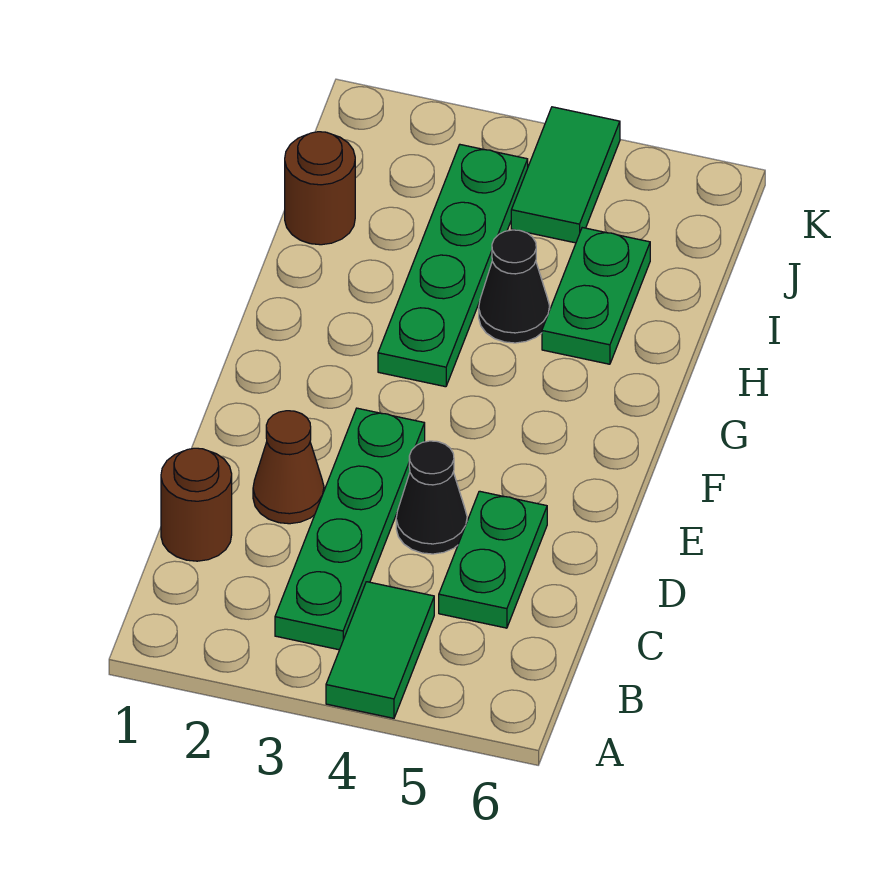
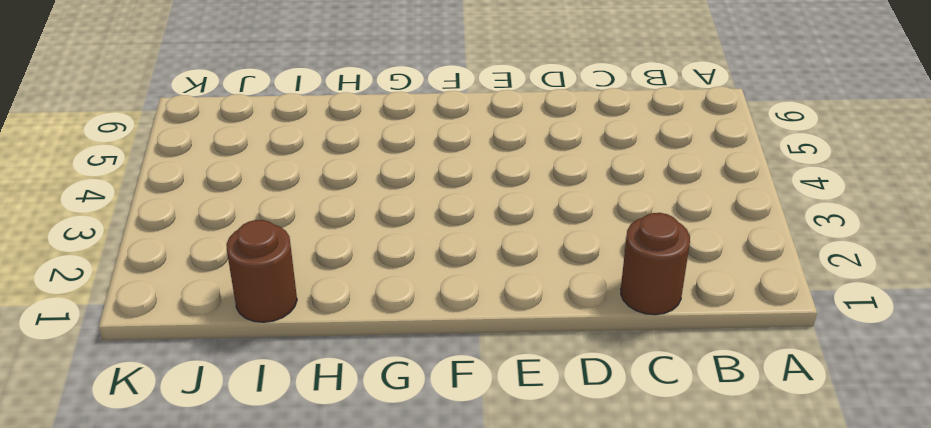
none -> green tile A4:B4 level 1
none -> green plate B3:E3 level 1

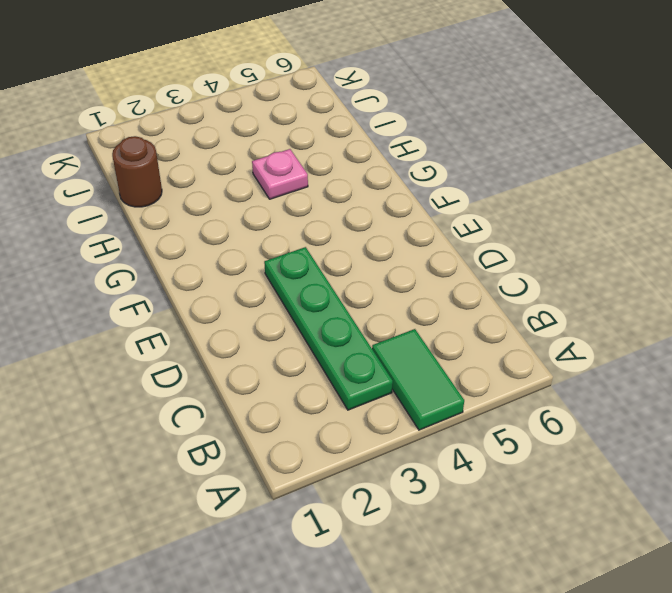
pink plate H4 level 1 -> black cone H4 level 1
none -> brown round brick C1 level 1
none -> green plate C5:D5 level 1

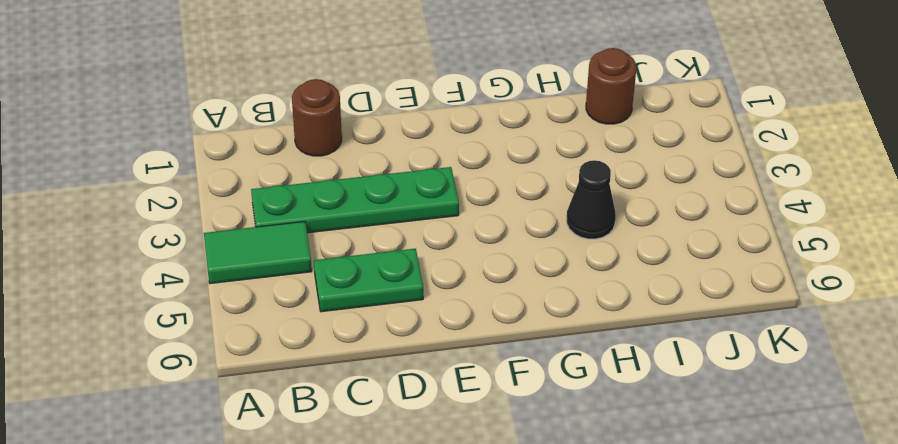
none -> brown cone D2 level 1
none -> black cone D4 level 1

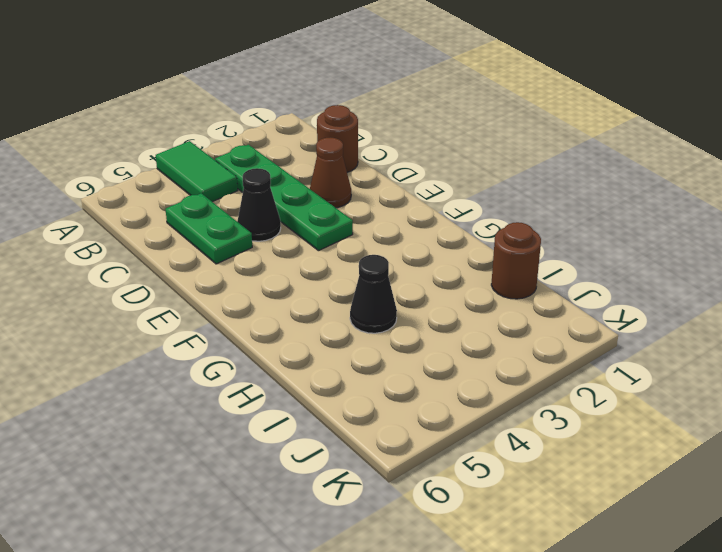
none -> green plate G3:J3 level 1
none -> green plate H5:I5 level 1

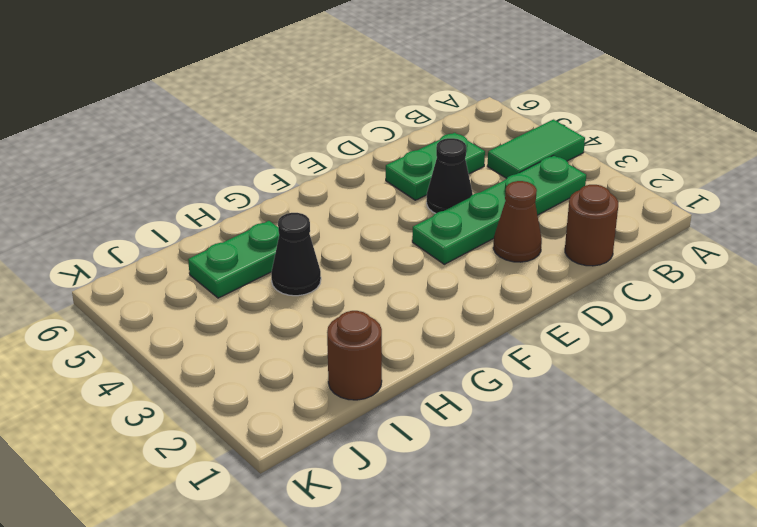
none -> green plate G3:J3 level 1
none -> green tile J4:K4 level 1

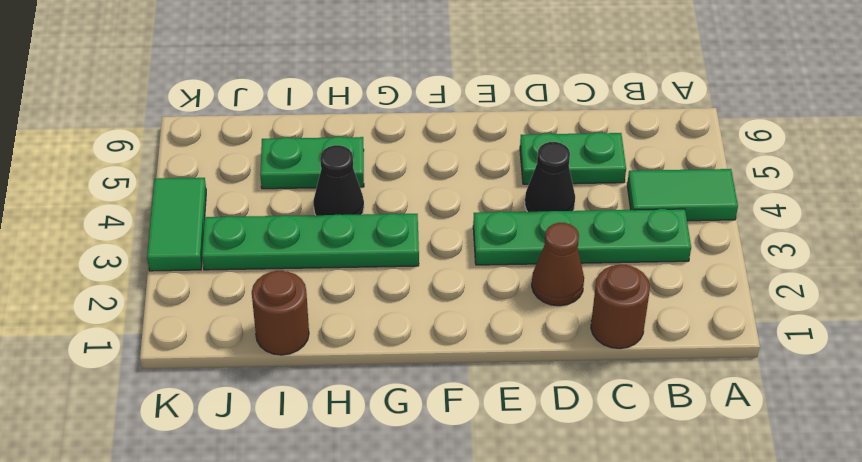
green tile K3:K4 level 1 -> green tile J4:K4 level 1

